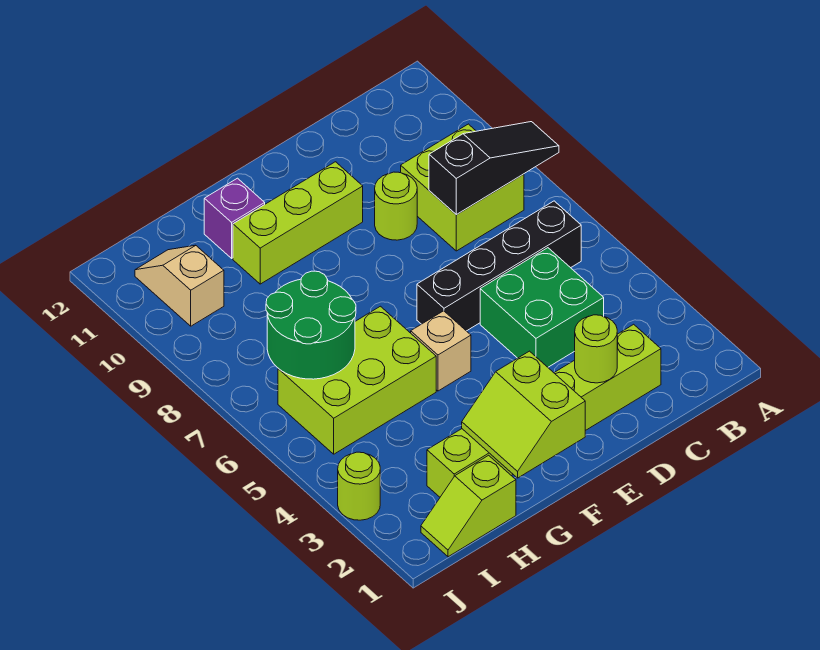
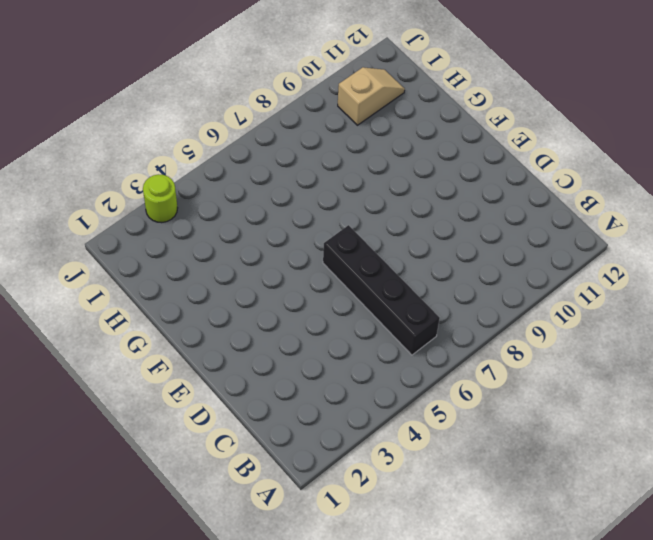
none -> lime brick B8:C9 level 1
none -> lime brick C2:H2 level 1
none -> green brick C4:D5 level 1

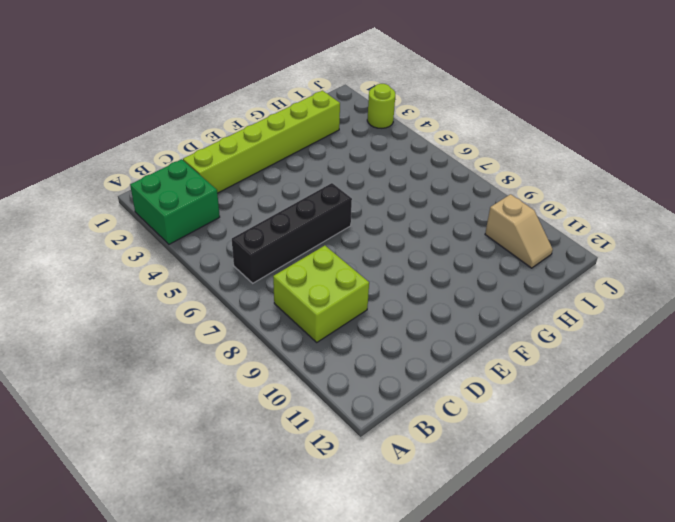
green brick A2:B3 level 1 -> green brick C4:D5 level 1
none -> lime round brick D9 level 1
none -> lime brick E10:G10 level 1
none -> tan brick F5 level 1

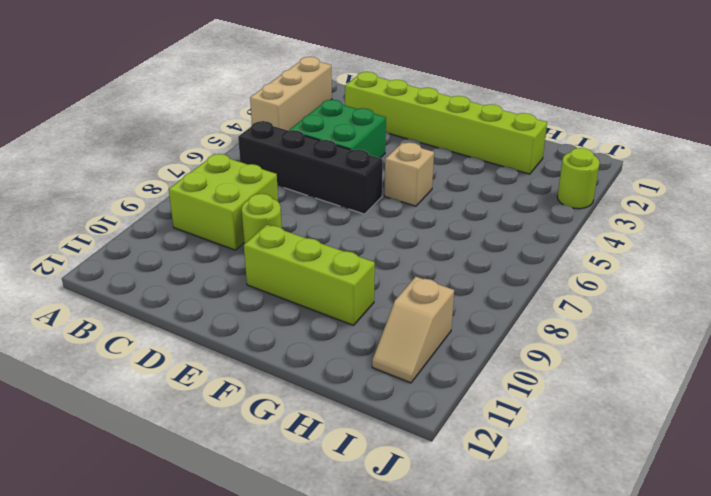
tan brick A2:A4 level 1 -> none
none -> lime brick G5:I6 level 1
none -> purple brick G11 level 1
none -> lime slope H1:I1 level 1 top H

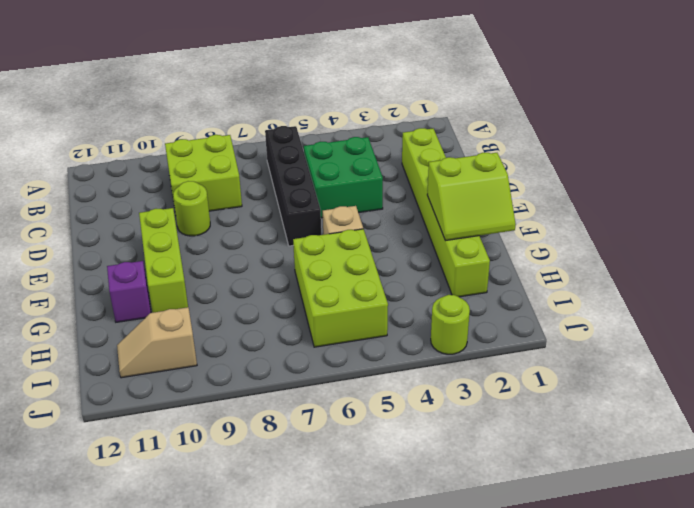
none -> lime slope H1:I1 level 1 top H
none -> black slope A8:C8 level 2 top C
none -> lime round brick D2 level 2

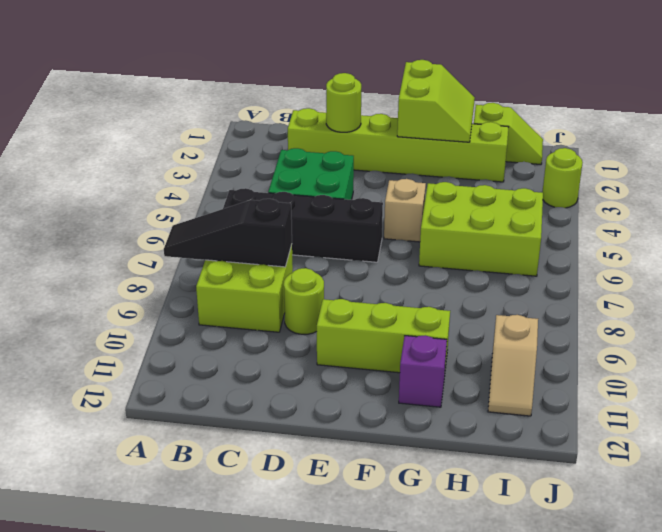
none -> green round brick H6:I7 level 2

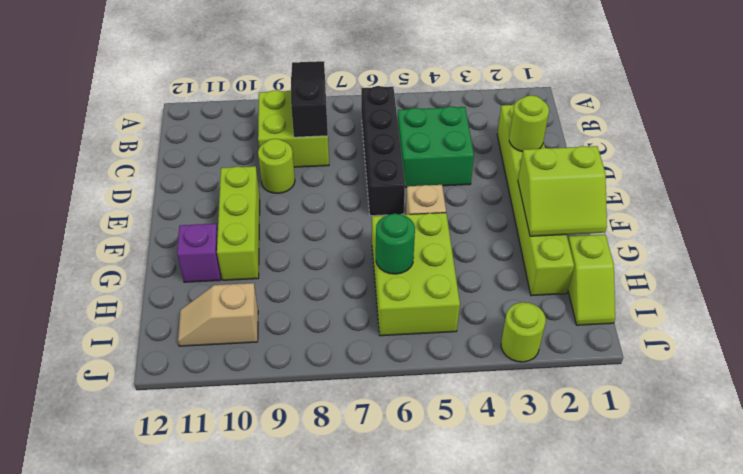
green round brick H6 level 2 -> green round brick H6:I7 level 2

